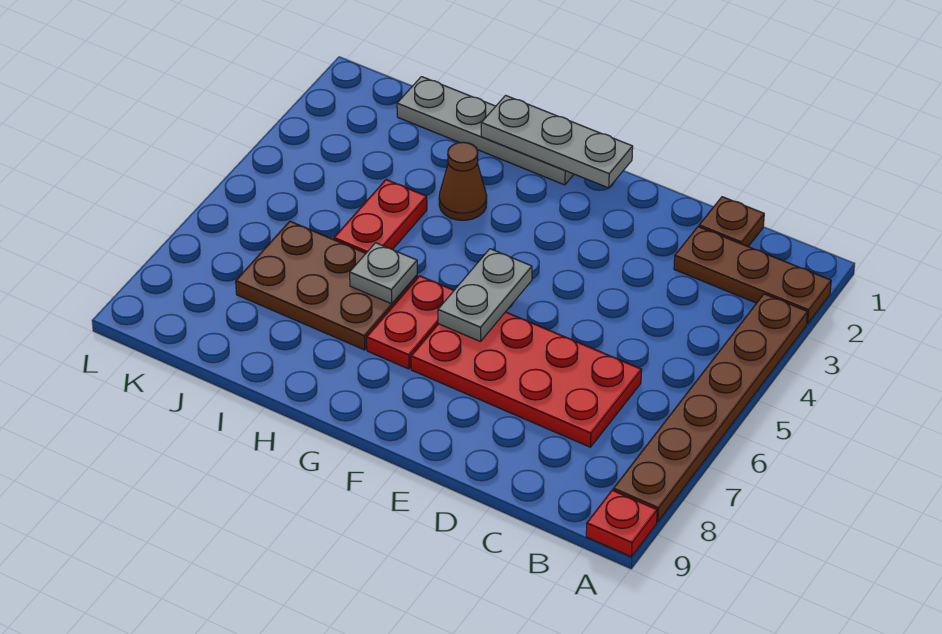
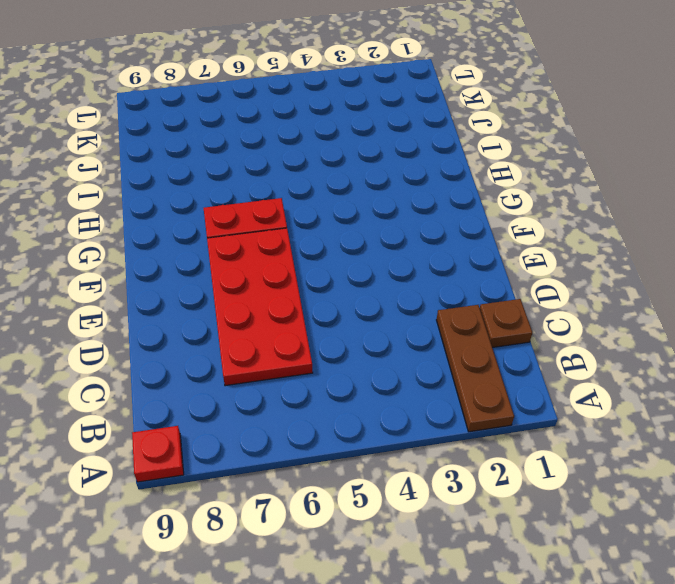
none -> brown plate A3:A8 level 1
none -> grey plate G1:J1 level 1
none -> brown cone H3 level 1

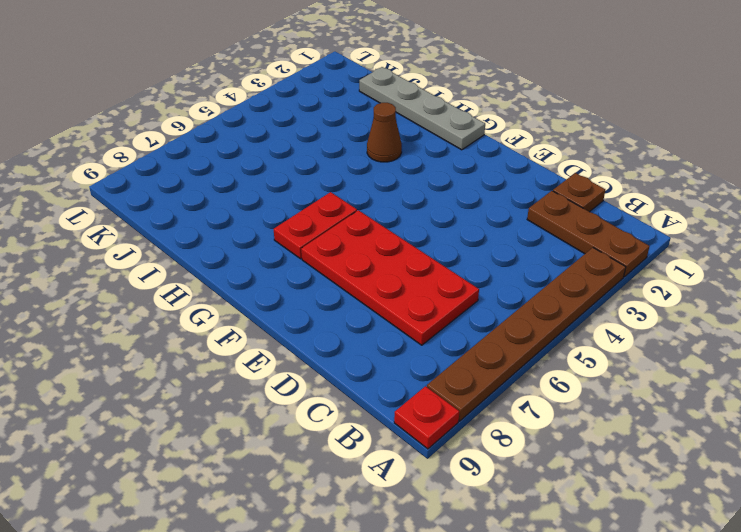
none -> brown plate H6:J7 level 1
none -> red plate I4:I5 level 1
none -> grey plate F1:H1 level 2

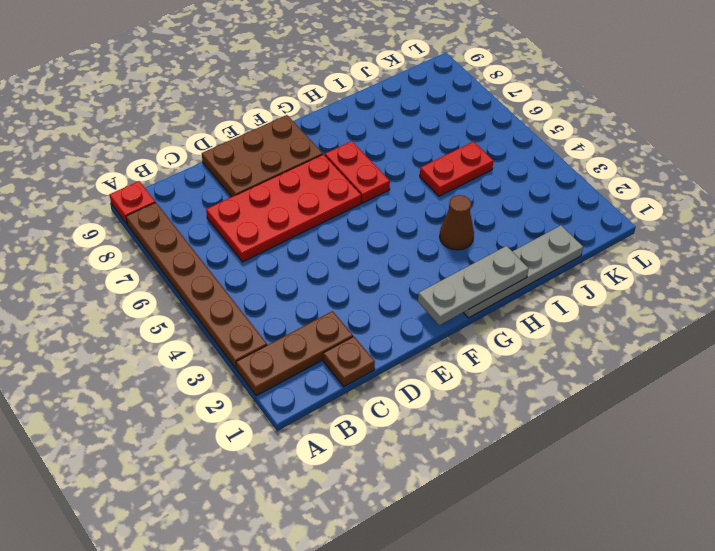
brown plate D8:F9 level 1 -> brown plate H6:J7 level 1
red plate I5:J5 level 1 -> red plate I4:I5 level 1
none -> grey plate F5:F6 level 2
none -> grey plate H6 level 2

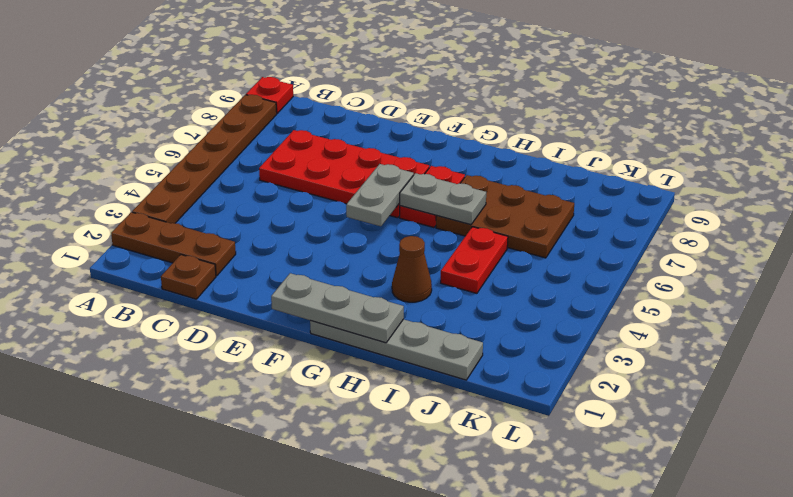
grey plate G6:H6 level 2 -> grey plate H6 level 2

